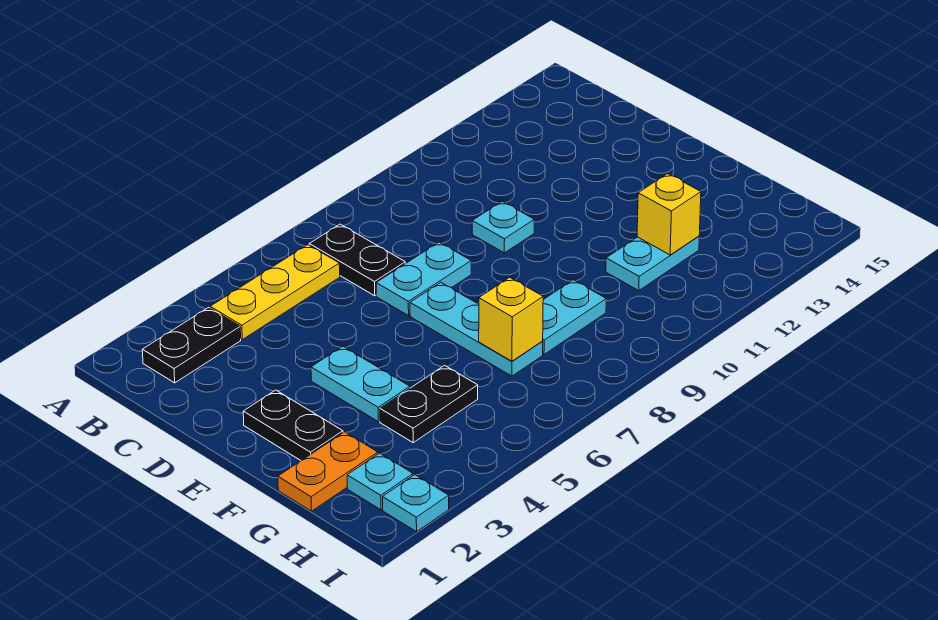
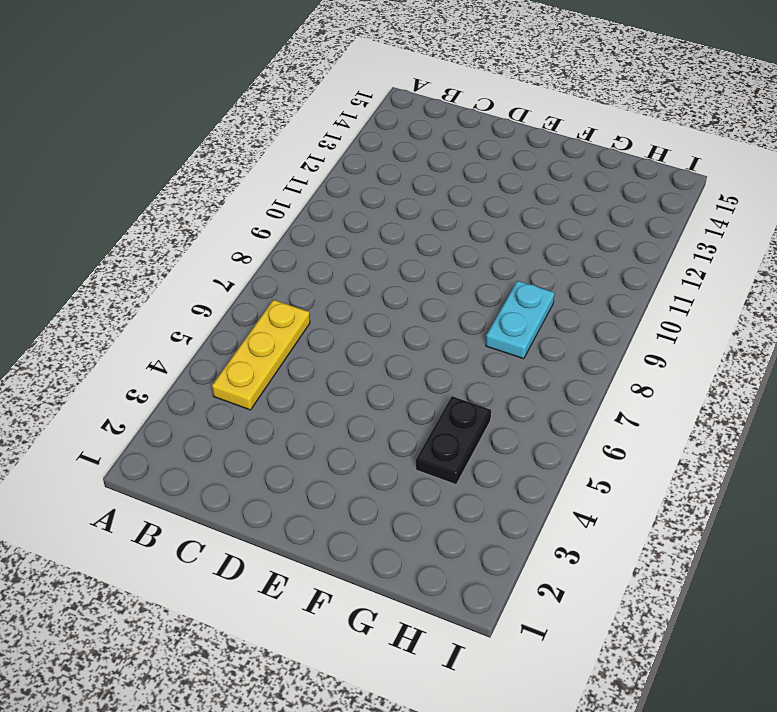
none -> black plate B2:B3 level 1
none -> black plate B7:C7 level 1
none -> cyan plate D7:D8 level 1

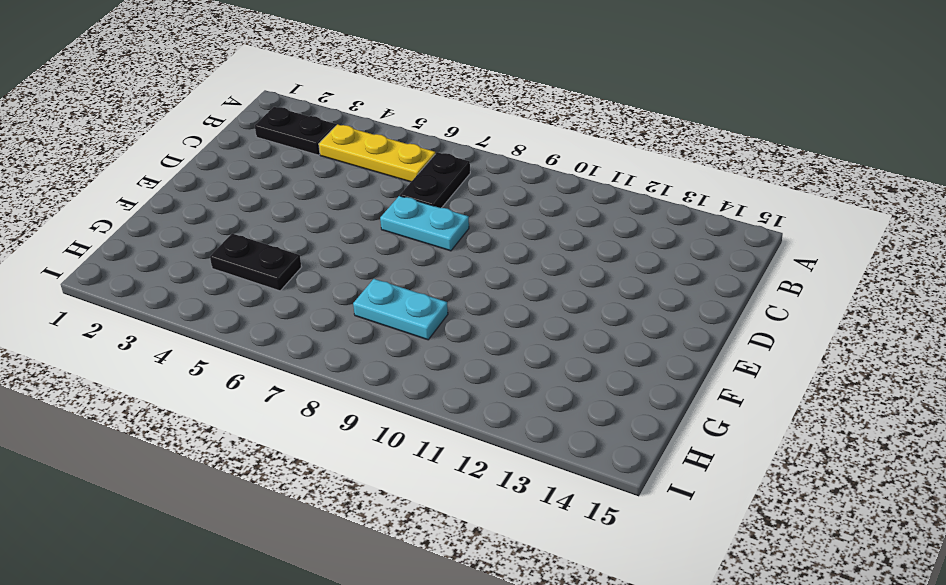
none -> cyan plate D10 level 1
none -> black plate E2:F2 level 1
none -> cyan plate E4:F4 level 1

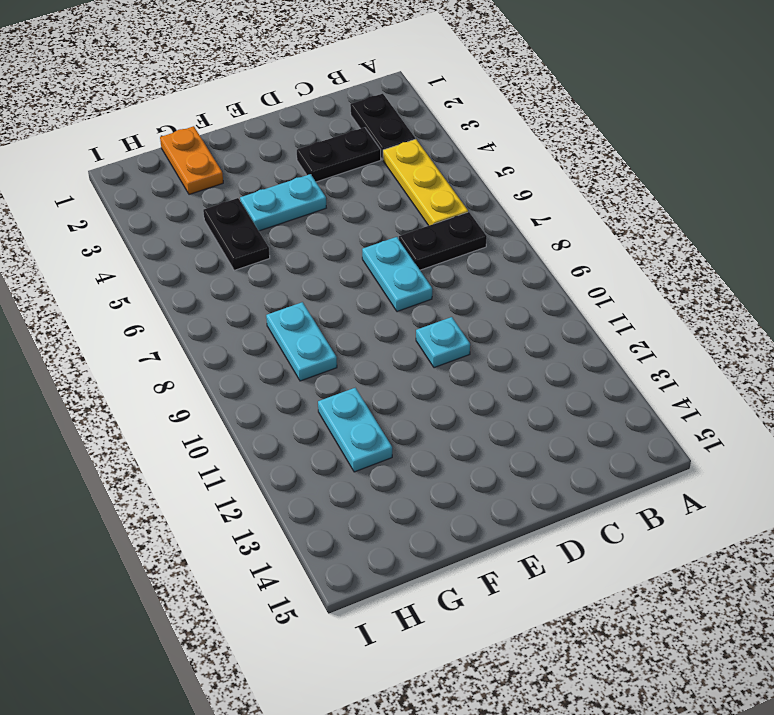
black plate C3:D3 level 1 -> black plate E2:F2 level 1
none -> cyan plate E7:G7 level 1
none -> cyan plate H2 level 1
none -> cyan plate I2 level 1

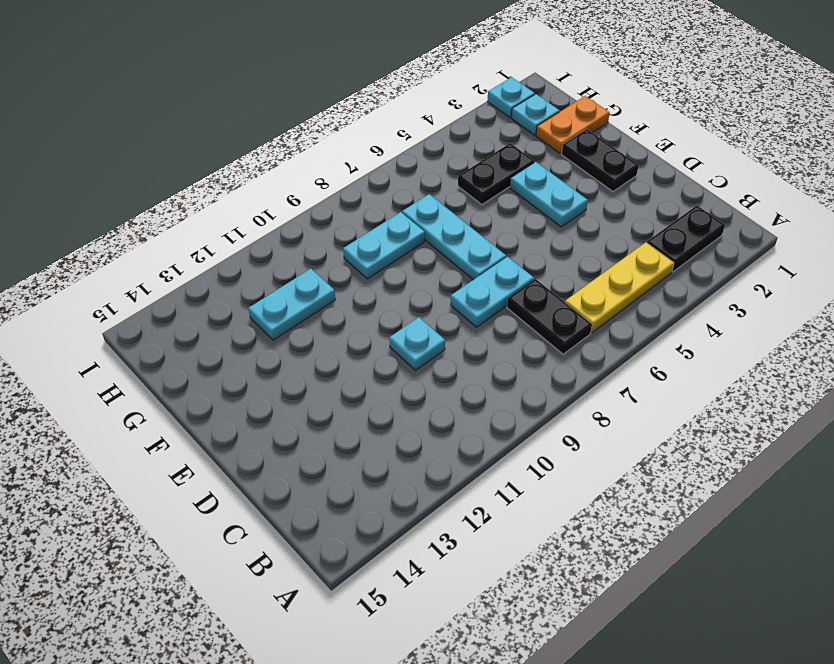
none -> yellow brick G7 level 2
none -> yellow brick G12 level 2

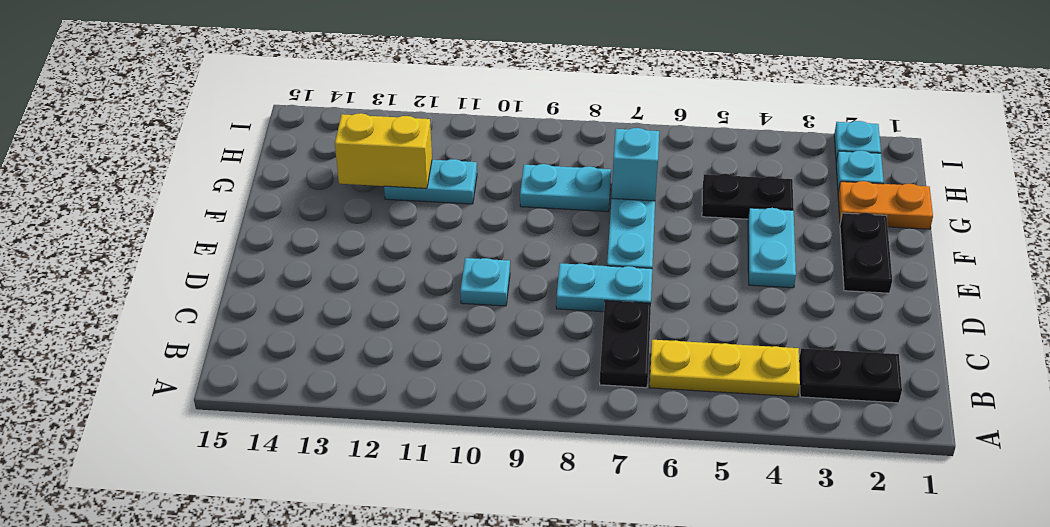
cyan brick G7 level 2 -> yellow brick G7 level 2
yellow brick G12:G13 level 2 -> yellow brick G12 level 2

